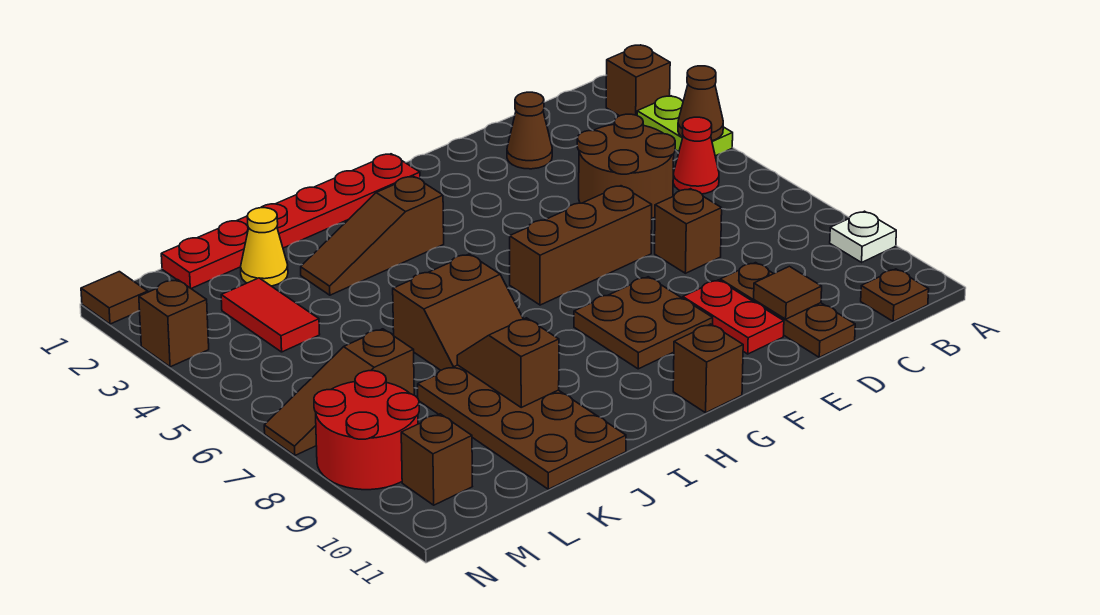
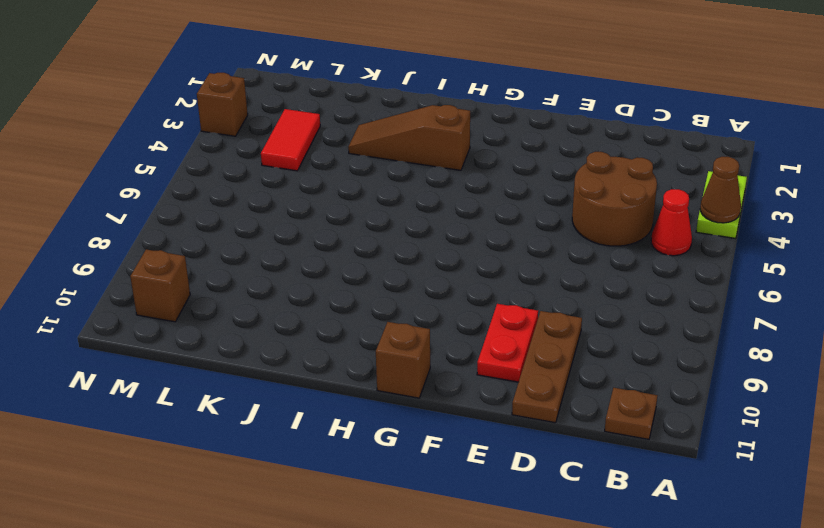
none -> brown brick A2 level 1
none -> white plate A9 level 1
none -> brown cone D2 level 1

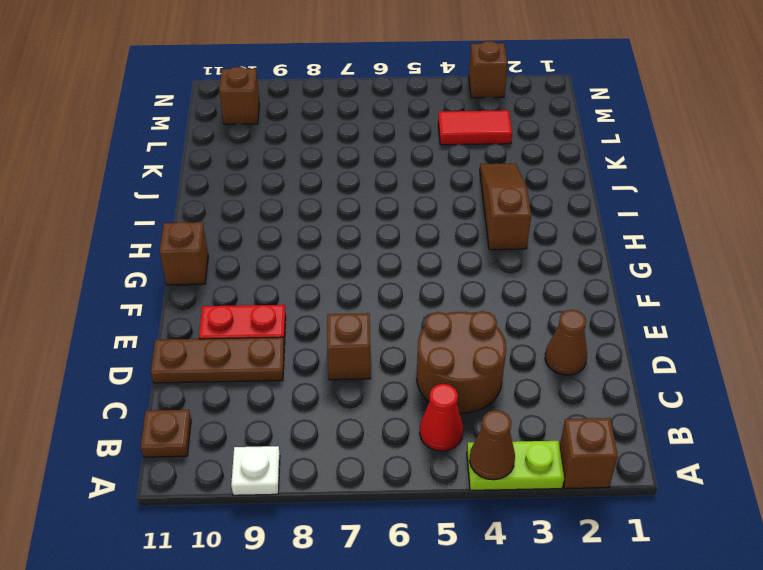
none -> brown brick E6:G6 level 1
none -> brown plate F8:G9 level 1
none -> red plate G1:L1 level 1

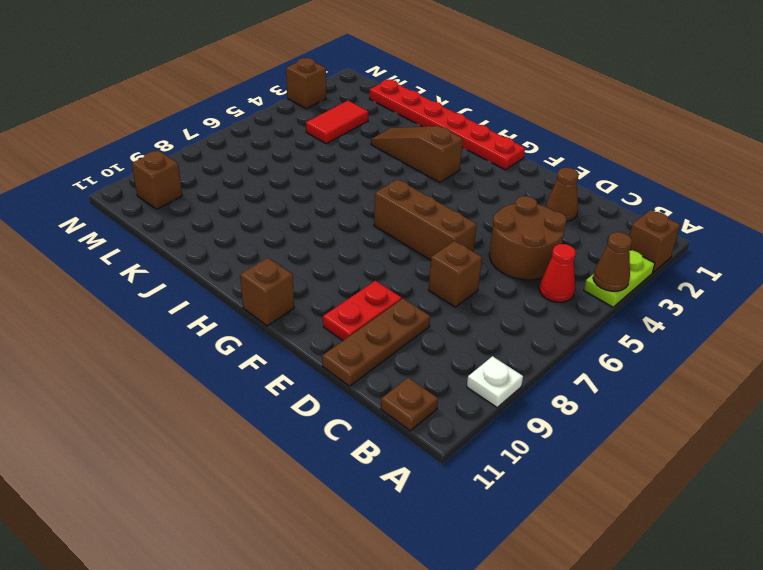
none -> brown plate F8:G9 level 1
none -> brown slope I6:J7 level 1 top 6
none -> brown plate J8:K11 level 1

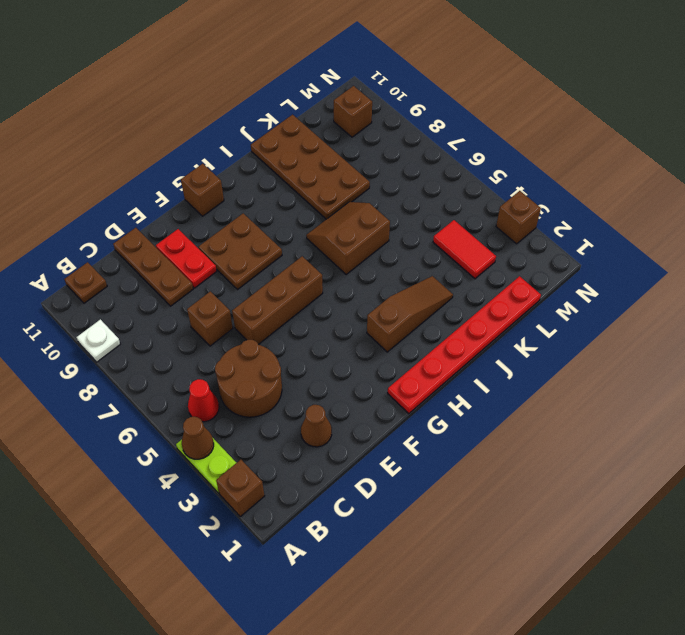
none -> yellow cone K2 level 1
none -> brown slope L7:N7 level 1 top L
none -> red round brick M8:N9 level 1

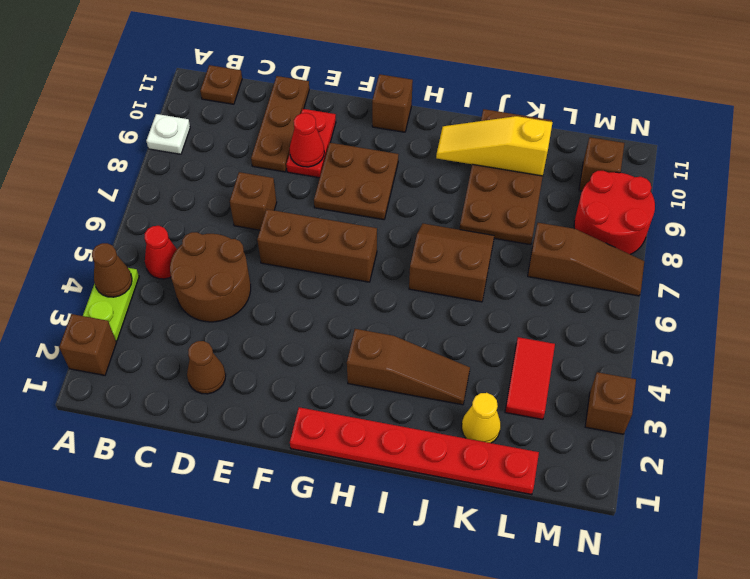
red cone E9 level 2 -> none
yellow slope I10:K10 level 2 top K -> none
none -> brown tile N1 level 1
none -> brown tile D10 level 2
none -> brown slope J8:J9 level 2 top 9

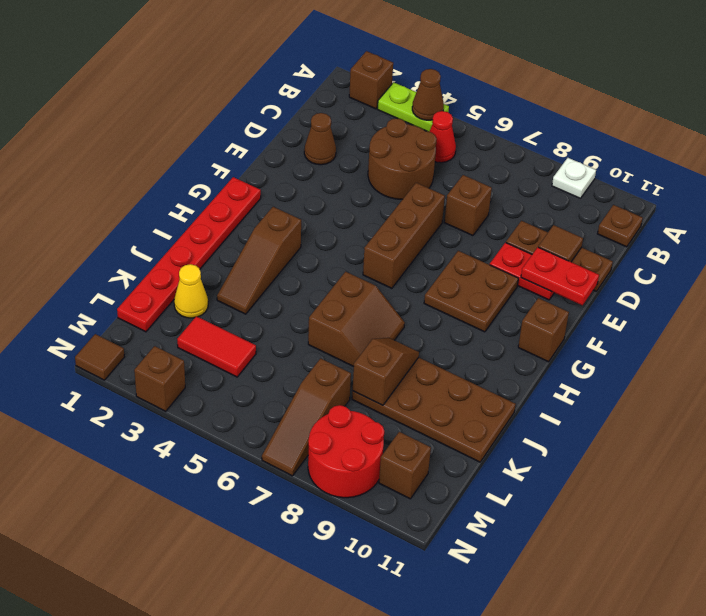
red plate E10:E11 level 2 -> none
brown slope J8:K8 level 2 top K -> brown slope J8:J9 level 2 top 9

